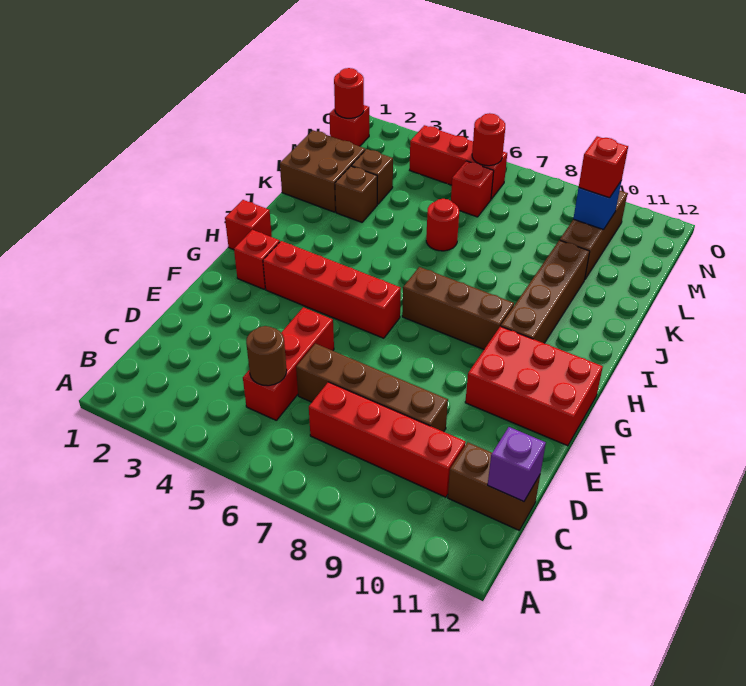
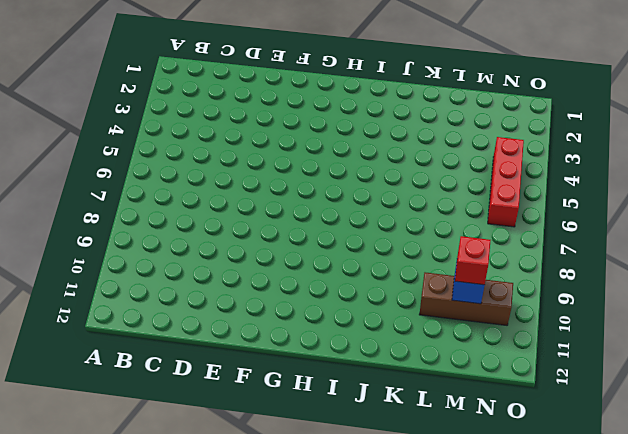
none -> red brick C5:E5 level 1
none -> red brick C7:C10 level 1
none -> brown brick C11:C12 level 1

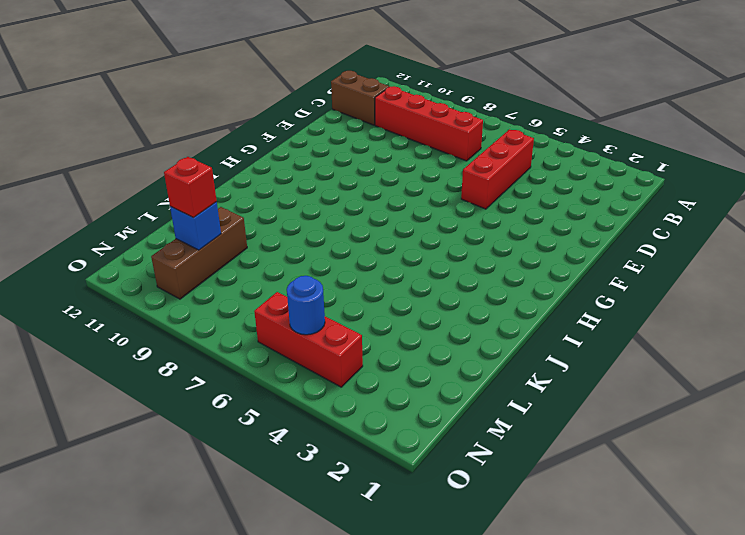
blue round brick N5 level 2 -> none
none -> brown brick D6:D9 level 1
none -> red brick F10:G12 level 1
none -> red brick G2 level 1

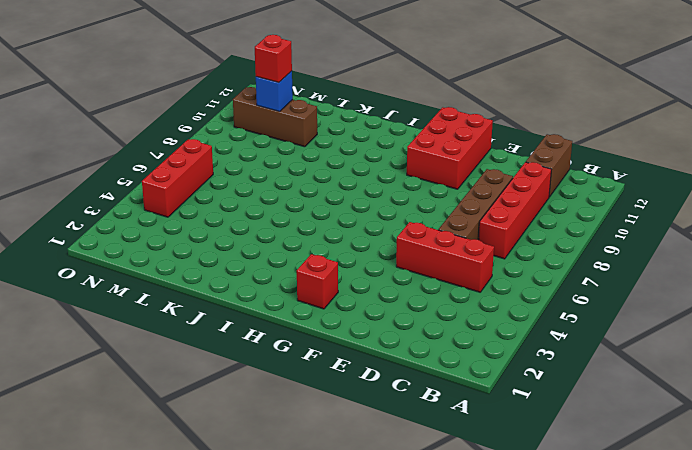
none -> red brick G3:G6 level 1
none -> red brick H1 level 1
none -> brown brick H7:H9 level 1

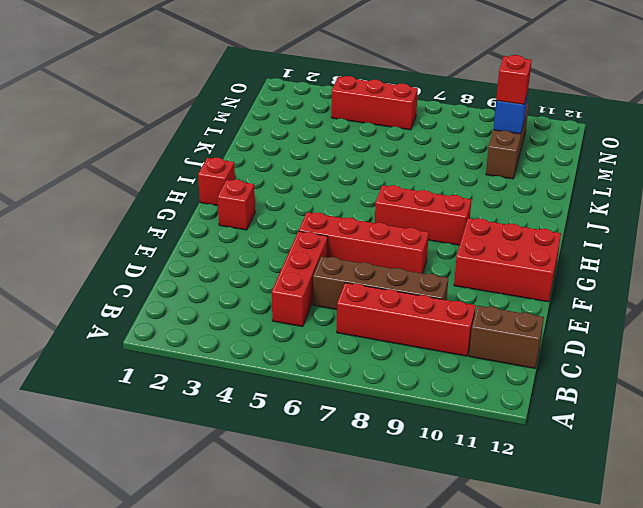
red brick F5:F8 level 1 -> red brick G3:G6 level 1
red brick H7:H9 level 1 -> brown brick H7:H9 level 1
none -> brown brick H10:K10 level 1
none -> brown brick K1:L2 level 1
none -> brown brick K3 level 1

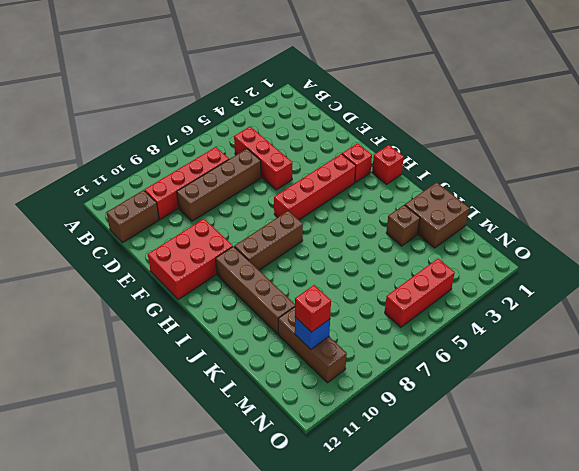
none -> red round brick K6 level 1
none -> brown brick L3 level 1
none -> red brick M6 level 1

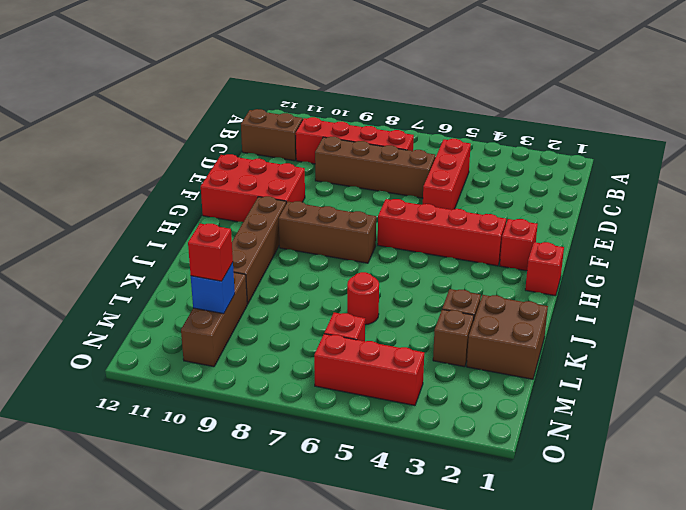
none -> red brick N1 level 1
none -> brown round brick C5 level 2
none -> purple brick C12 level 2

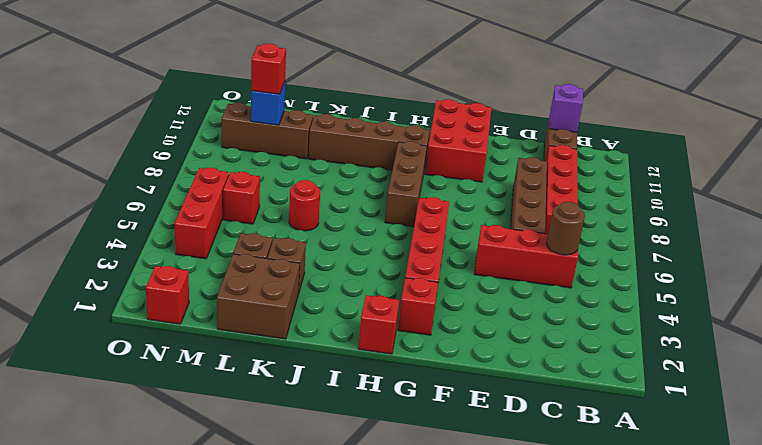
none -> red round brick N1 level 2
none -> red round brick N6 level 2

